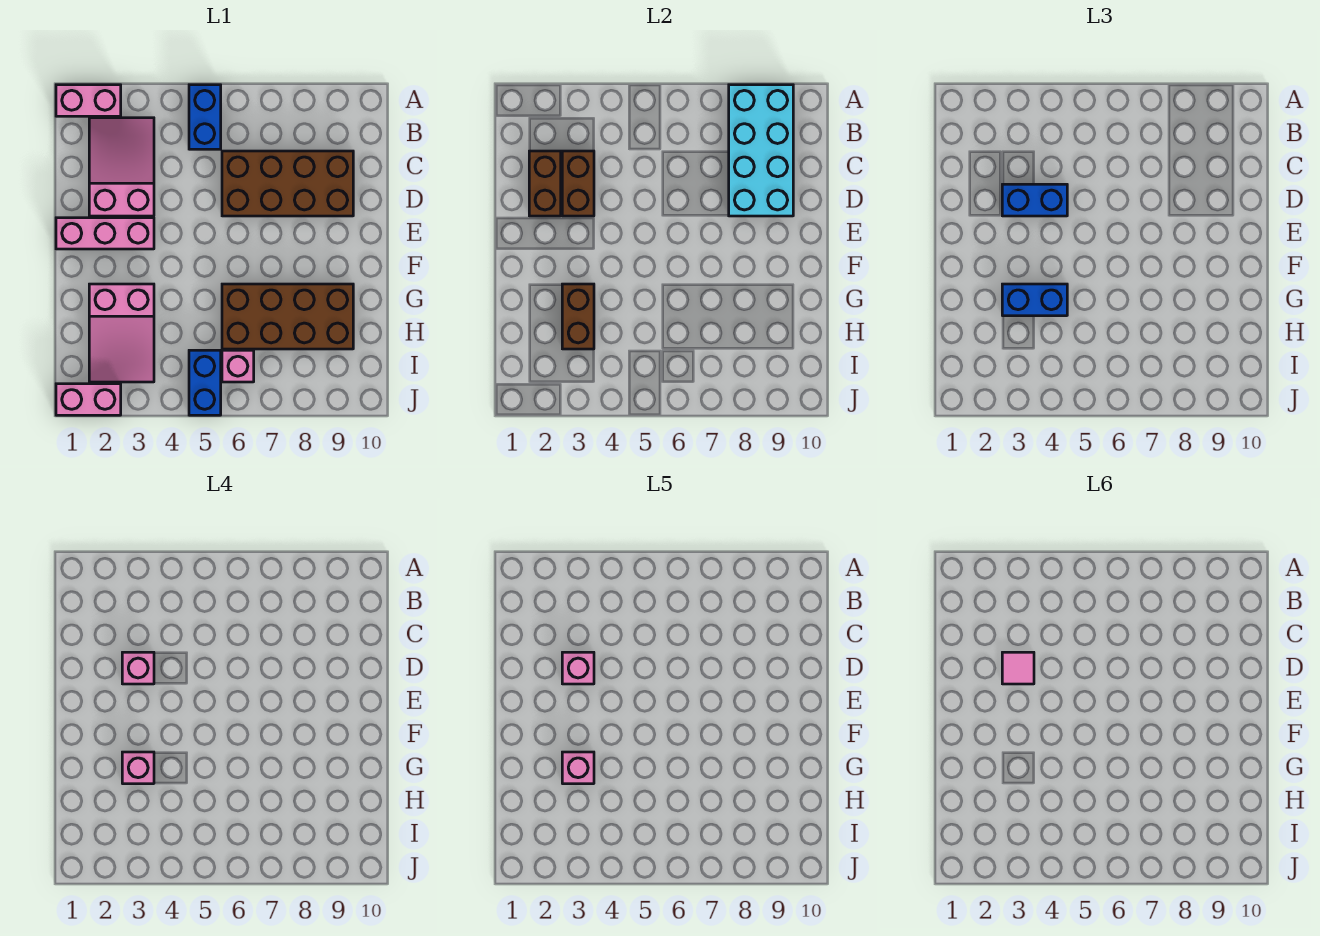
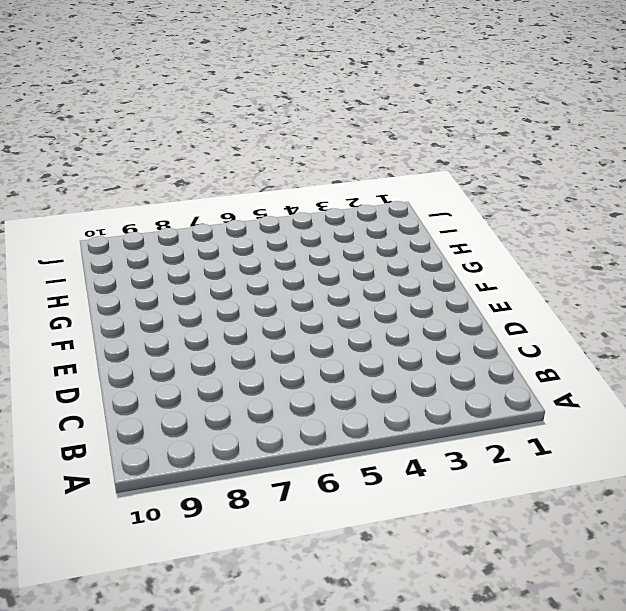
none -> pink brick A1:A2 level 1
none -> blue brick A5:B5 level 1
none -> pink slope B2:D3 level 1 top D

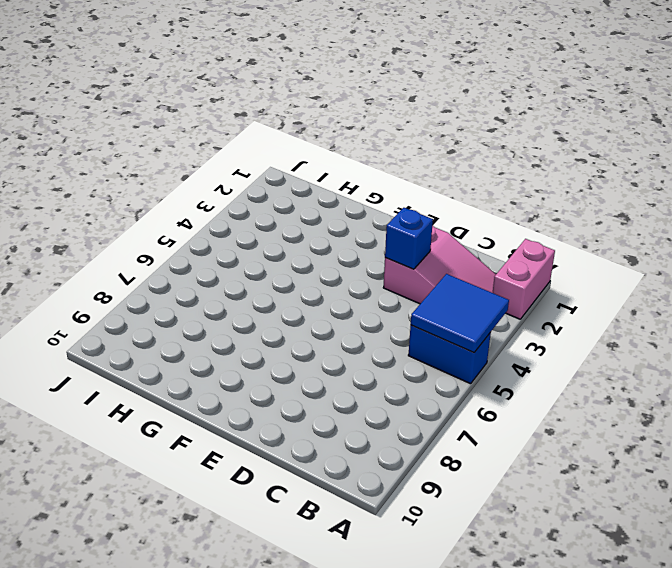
blue tile A4:B5 level 2 -> none
blue brick D3 level 2 -> brown brick C3:D3 level 2
none -> brown brick C6:D9 level 1
none -> pink brick E1:E3 level 1
none -> pink slope G2:I3 level 1 top G

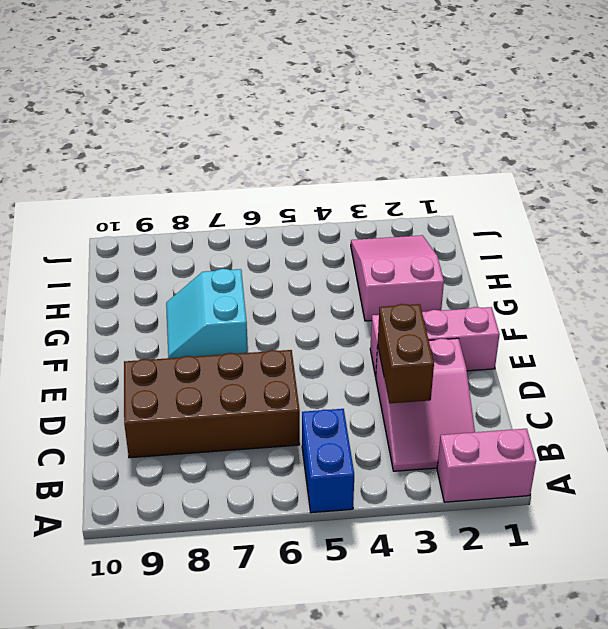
cyan slope F7:G8 level 1 top 7 -> brown brick G6:H9 level 1
none -> blue brick I5:J5 level 1
none -> pink brick I6 level 1
none -> pink brick J1:J2 level 1

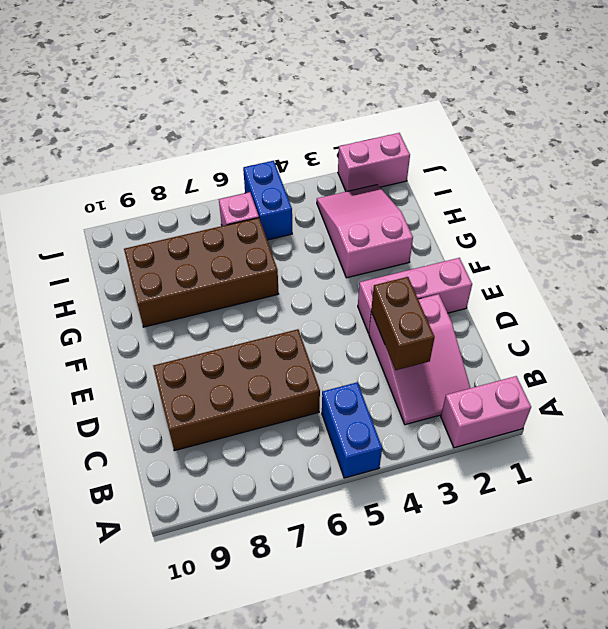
none -> cyan brick A8:D9 level 2
none -> brown brick C2:D2 level 2
none -> brown brick G3:H3 level 2

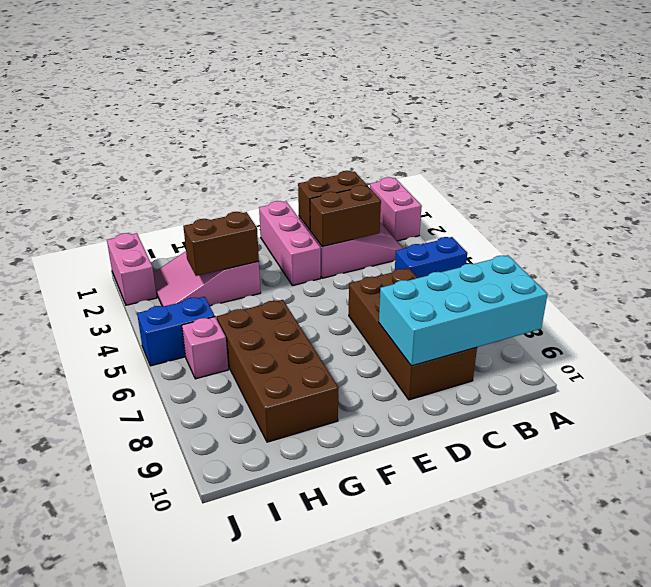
none -> blue brick D3:D4 level 3
none -> blue brick G3:G4 level 3
none -> pink brick D3 level 4

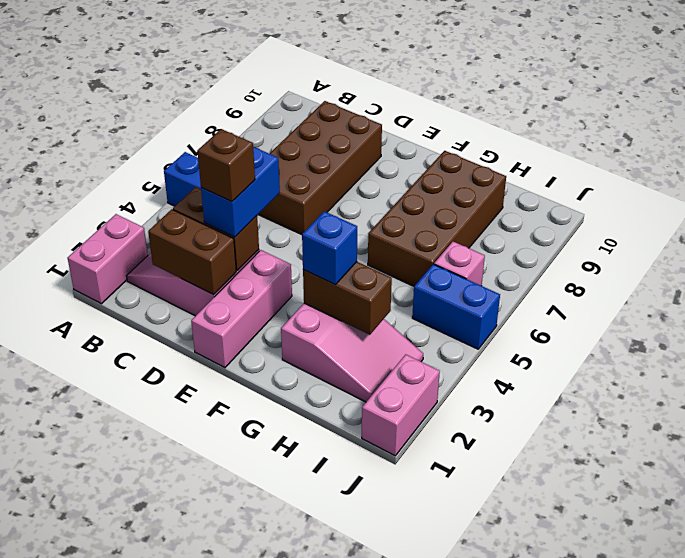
brown brick D3 level 4 -> pink brick D3 level 4
blue brick G3 level 3 -> blue brick G3:G4 level 3
none -> cyan brick A8:D9 level 2
none -> pink brick G3 level 4
none -> pink brick D3 level 5

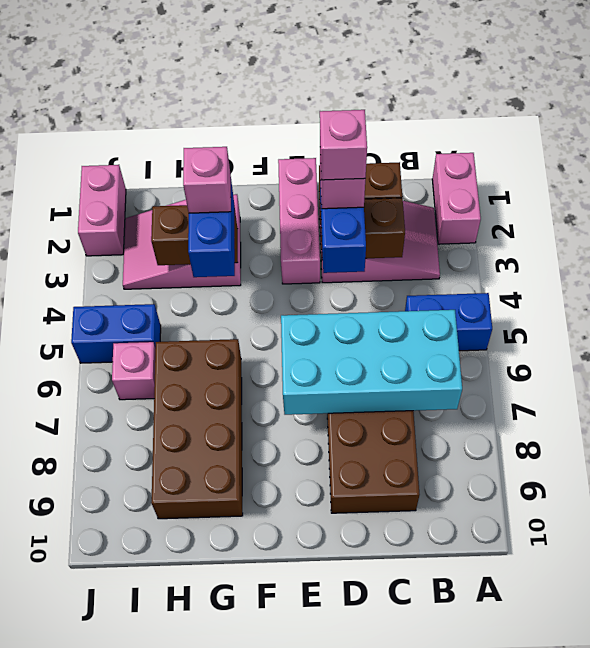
cyan brick B6:E7 level 2 -> cyan brick A8:D9 level 2
none -> pink brick G3 level 5
none -> pink tile D3 level 6

